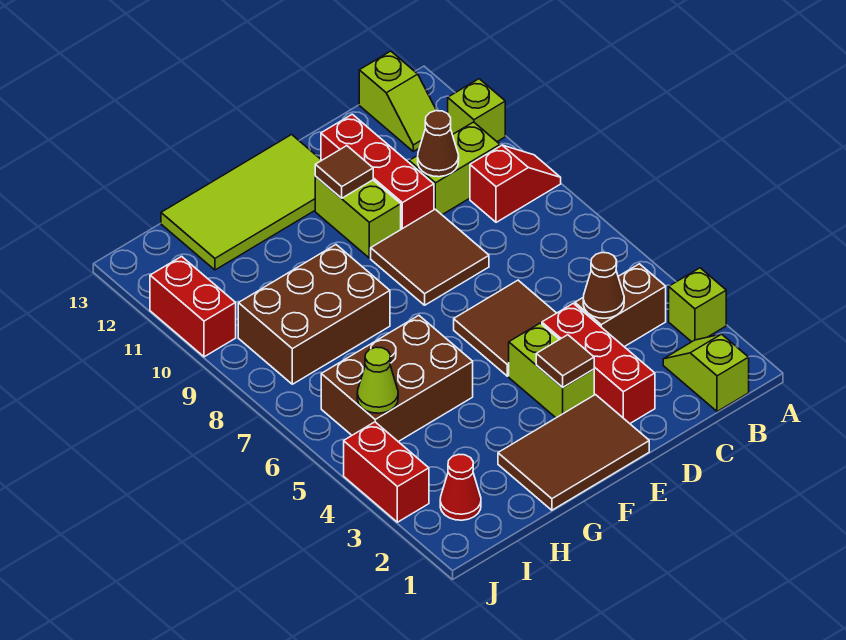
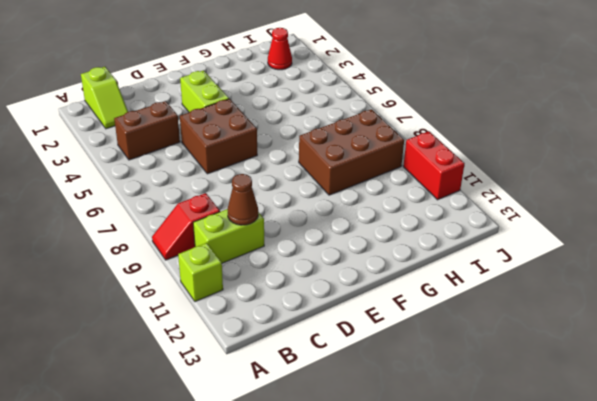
brown brick D5:E6 level 1 -> brown tile D5:E6 level 1
none -> lime brick A3 level 1
none -> lime slope B12:B13 level 1 top 13
none -> red brick D2:D4 level 1

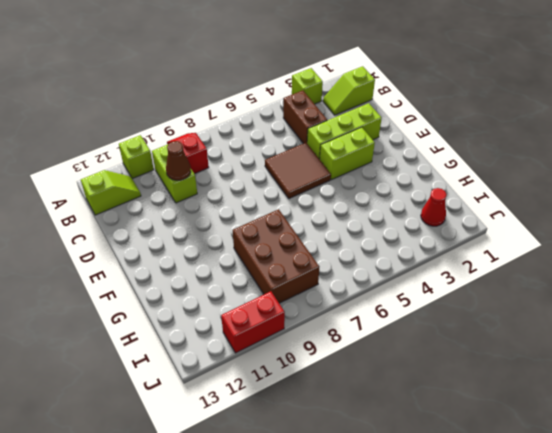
lime brick D2:D4 level 1 -> red brick D2:D4 level 1
none -> brown tile D8:E9 level 1
none -> red brick D10:D12 level 1
none -> brown tile E1:G2 level 1

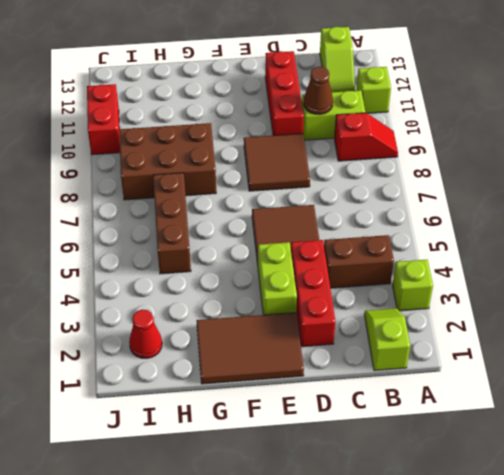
brown brick H5:H7 level 1 -> brown brick G5:I6 level 1
none -> lime brick E10:E11 level 1
none -> lime tile E12:H13 level 1
none -> red brick J3:J4 level 1

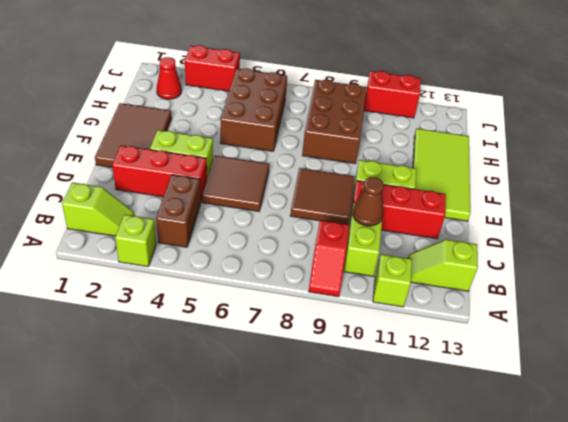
none -> brown cone C4 level 2
none -> brown tile E3 level 2
none -> brown tile E11 level 2

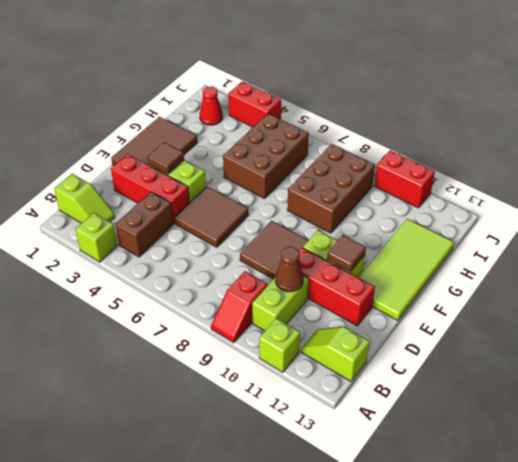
none -> brown cone C4 level 2
none -> lime cone I5 level 2

